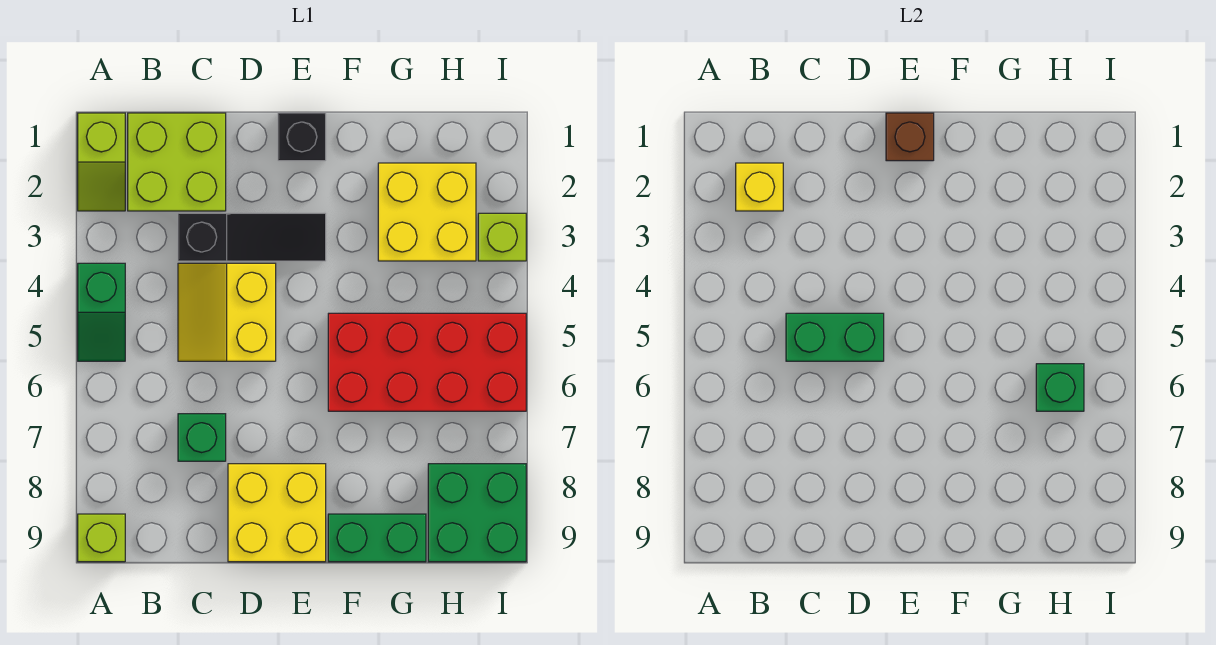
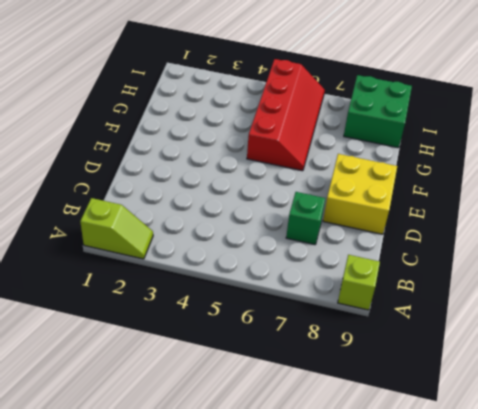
red slope F5:I6 level 1 top 5 -> red brick F5:I6 level 1
none -> green slope A4:A5 level 1 top 4
none -> lime brick B1:C2 level 1
none -> black slope C3:E3 level 1 top C

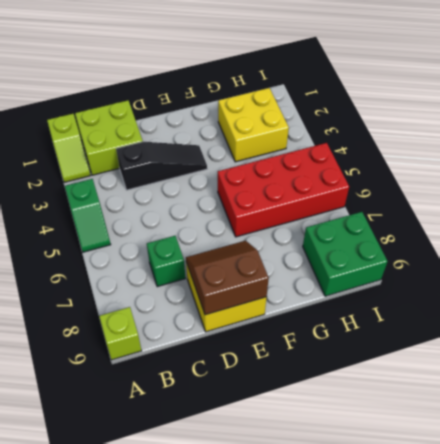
brown slope D8:E9 level 2 top 9 -> none
none -> yellow slope C4:D5 level 1 top D
none -> black brick E1 level 1
none -> green brick F9:G9 level 1

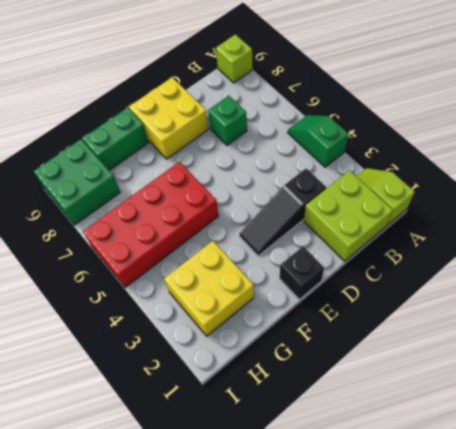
none -> yellow slope C4:D5 level 1 top D
none -> lime brick I3 level 1
none -> yellow brick B2 level 2

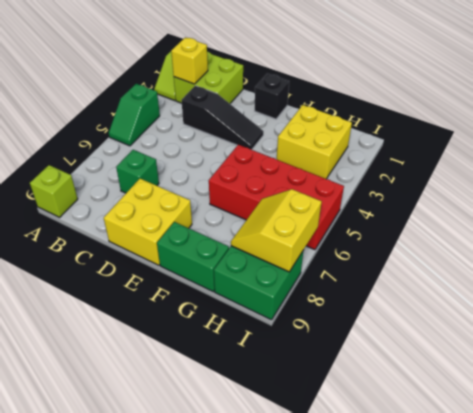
yellow slope H7:I8 level 2 top I -> yellow slope C4:D5 level 1 top D
none -> lime brick I3 level 1
none -> green brick C5:D5 level 2
none -> brown brick E1 level 2

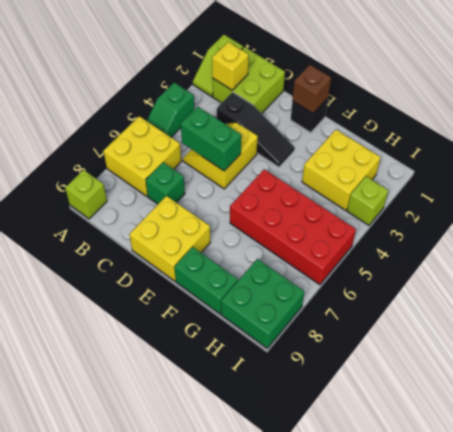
yellow brick A6:B7 level 1 -> none
none -> green brick H6 level 2

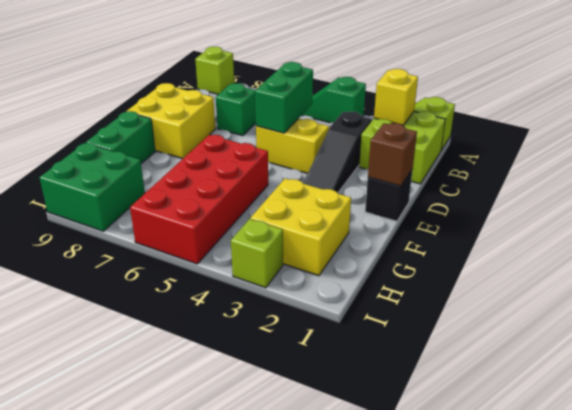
none -> green brick H6 level 2

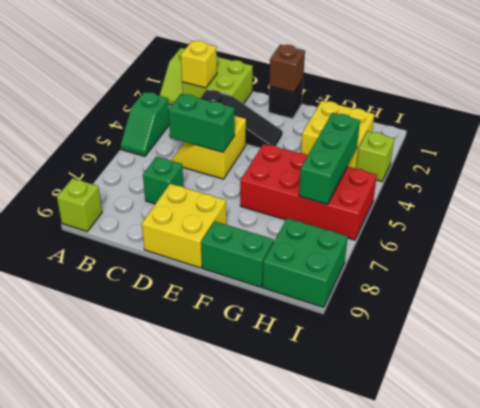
green brick H4:H6 level 2 -> green brick H6 level 2

